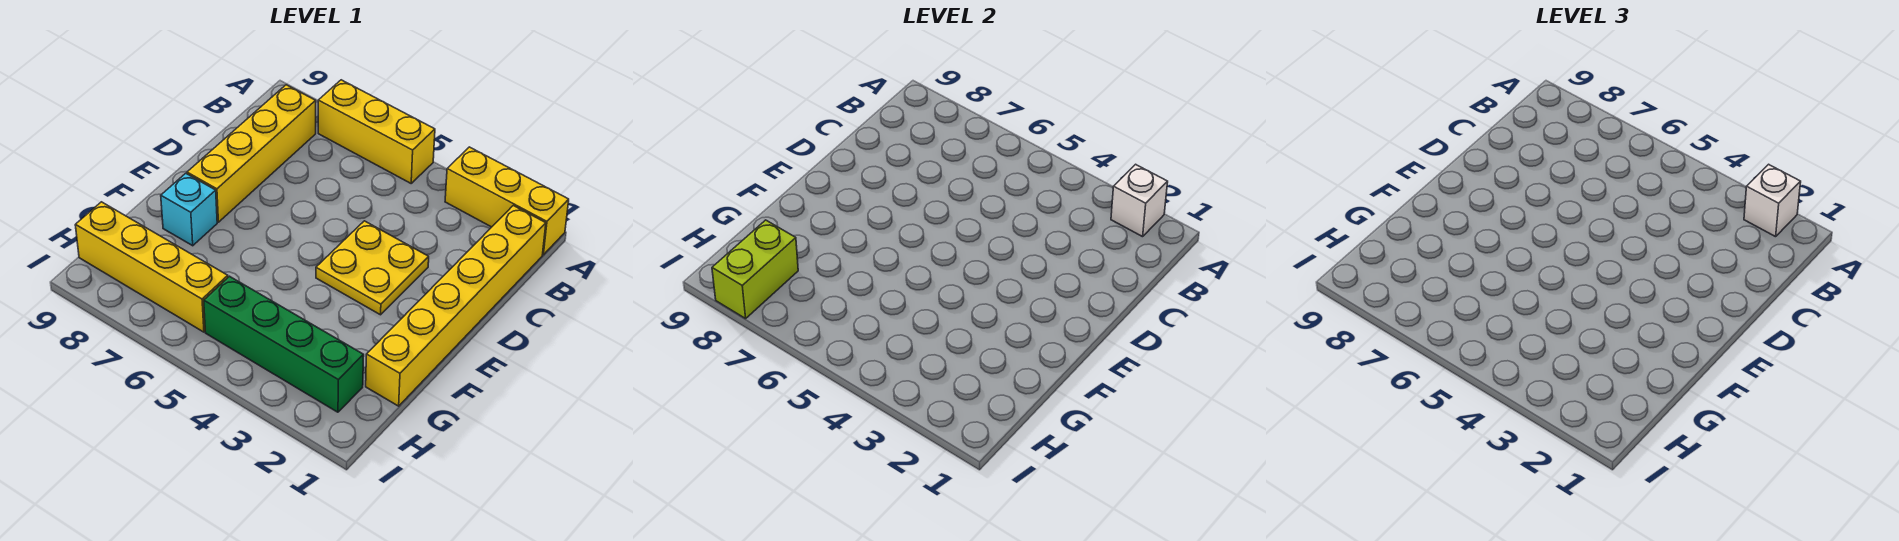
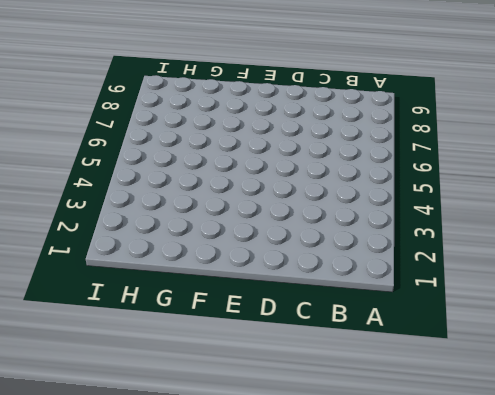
none -> yellow brick A1:A3 level 1
none -> yellow brick A5:A7 level 1

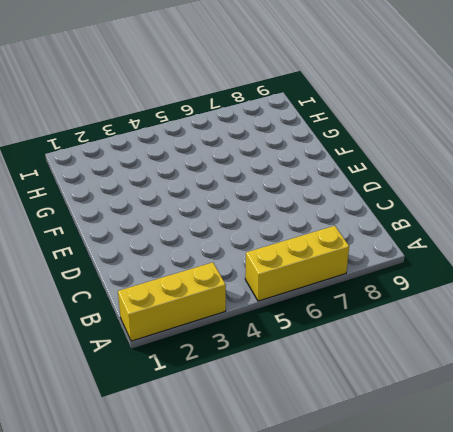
none -> yellow brick B1:G1 level 1
none -> yellow brick B8:E8 level 1

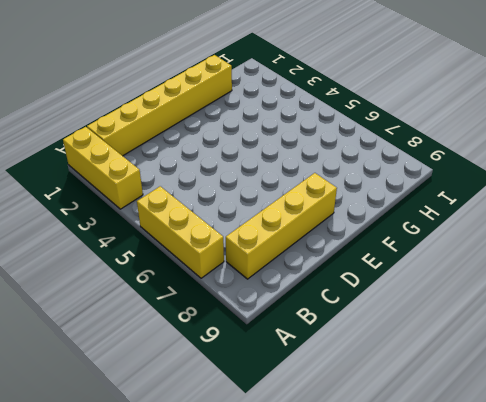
none -> yellow plate D3:E4 level 1
none -> cyan brick F8 level 1

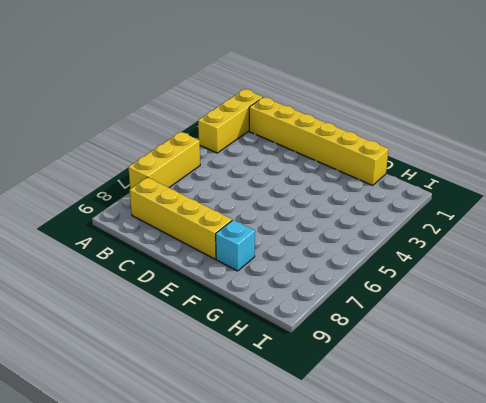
none -> yellow plate D3:E4 level 1
none -> green brick H2:H5 level 1

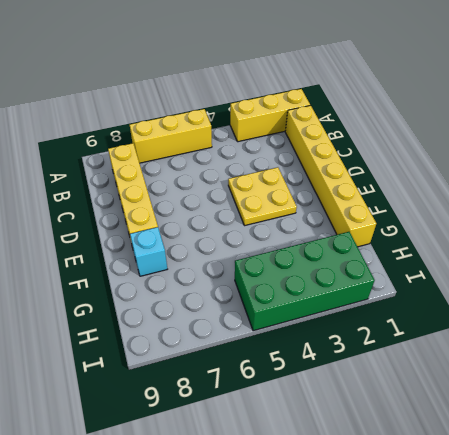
green brick H2:I5 level 1 -> green brick H2:H5 level 1
none -> yellow brick H6:H9 level 1
none -> white brick A2 level 2

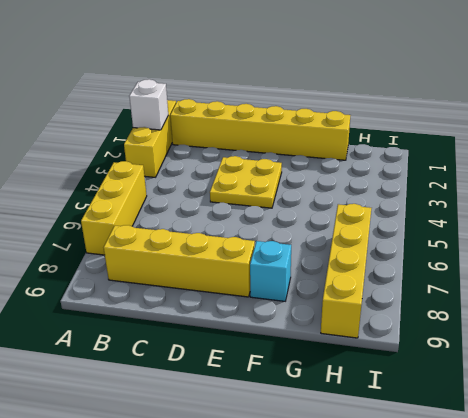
none -> green brick H2:H5 level 1
none -> lime brick H8:I8 level 2

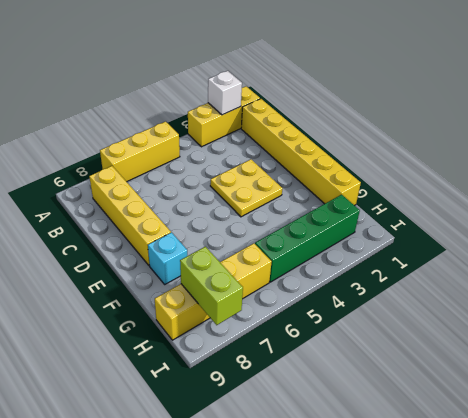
none -> white brick A2 level 3

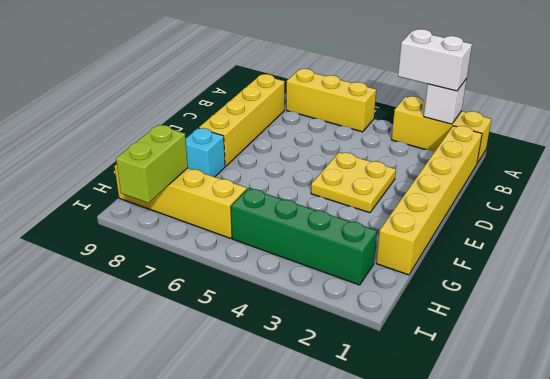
white brick A2:A3 level 3 -> white brick A2 level 3

